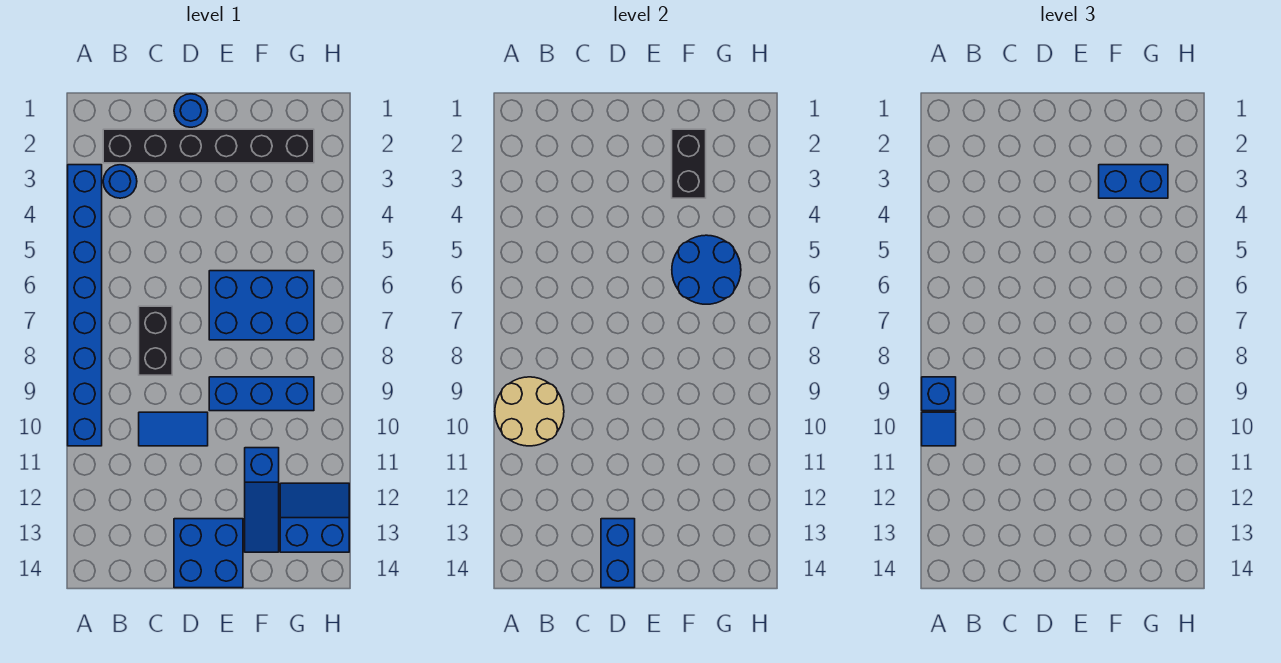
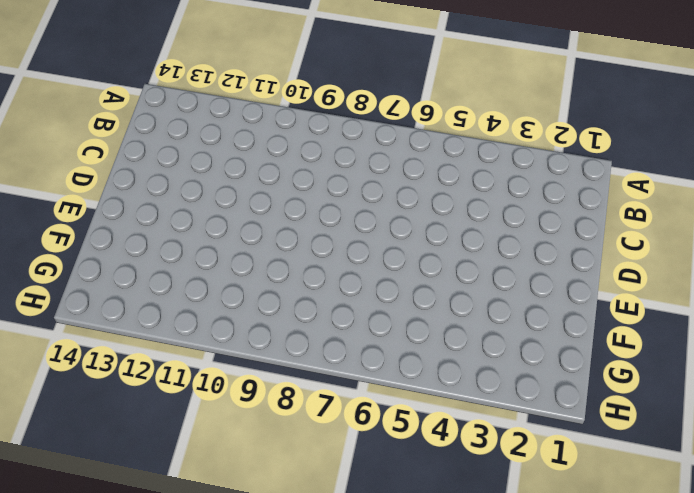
none -> blue brick A3:A10 level 1
none -> black brick B2:G2 level 1
none -> blue round brick B3 level 1

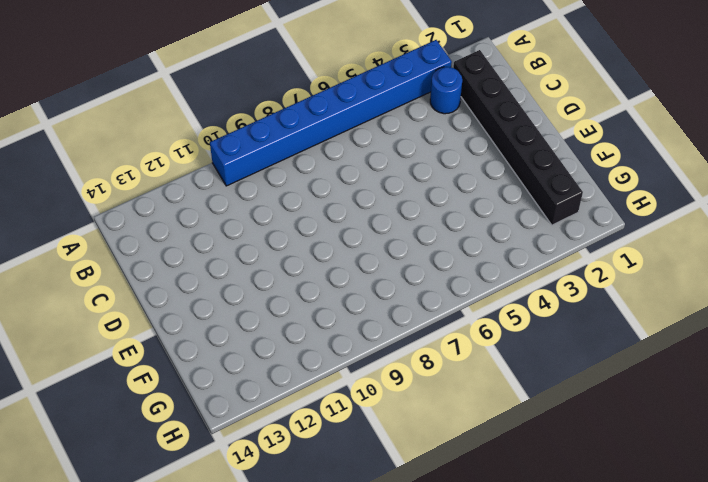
none -> black brick C7:C8 level 1
none -> blue tile C10:D10 level 1
none -> blue round brick D1 level 1

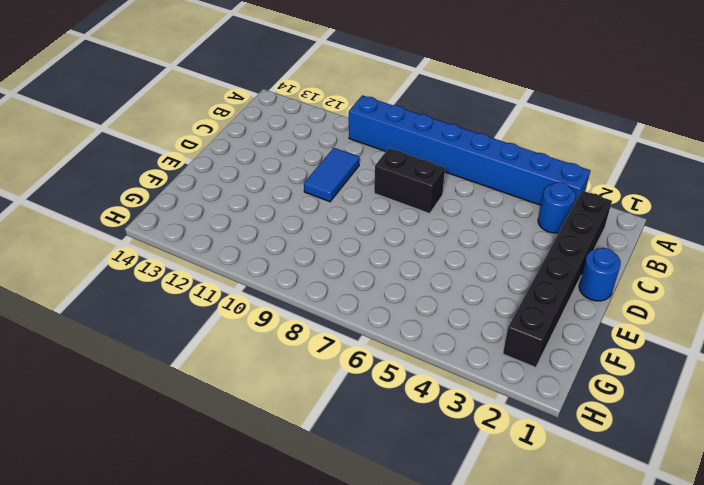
none -> blue brick D13:E14 level 1
none -> blue brick E6:G7 level 1
none -> blue brick E9:G9 level 1

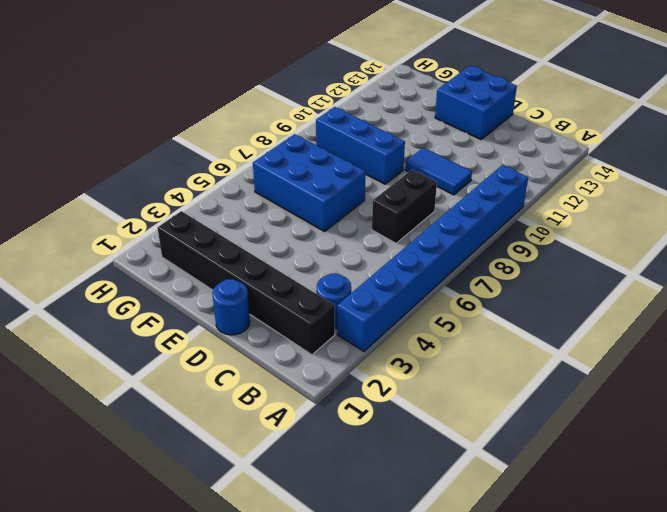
none -> blue slope F11:F13 level 1 top 11
none -> blue slope G12:H13 level 1 top 13
none -> tan round brick A9:B10 level 2

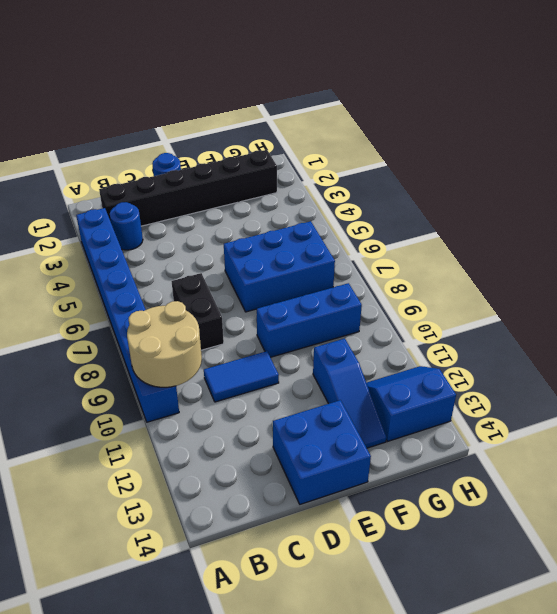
none -> blue brick D13:D14 level 2
none -> black brick F2:F3 level 2
none -> blue round brick F5:G6 level 2

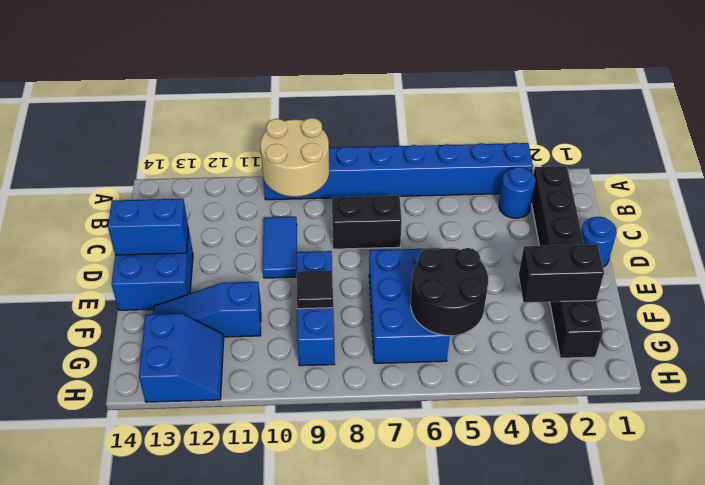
black round brick F5:G6 level 2 -> blue round brick F5:G6 level 2
black tile F9 level 2 -> none
none -> blue brick A9 level 3
none -> blue tile A10 level 3
none -> blue brick F3:G3 level 3

